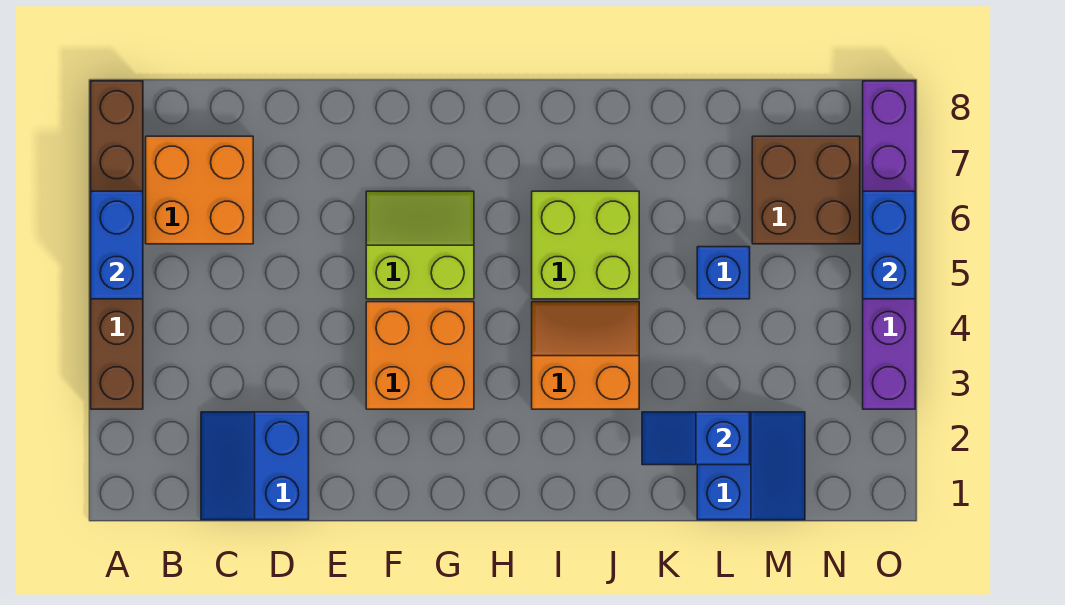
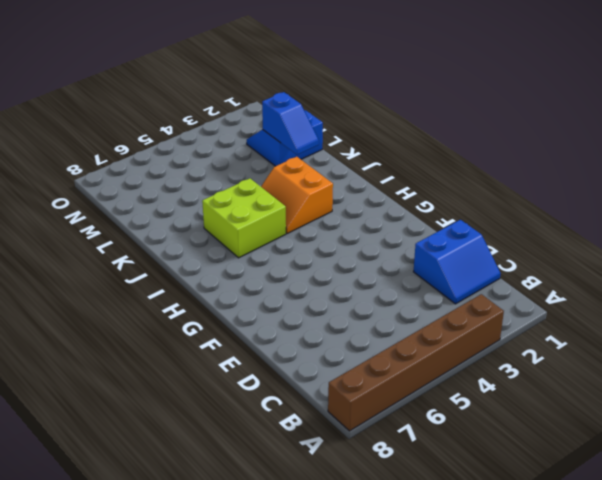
none -> orange brick B6:C7 level 1
none -> orange brick F3:G4 level 1
none -> lime slope F5:G6 level 1 top 5

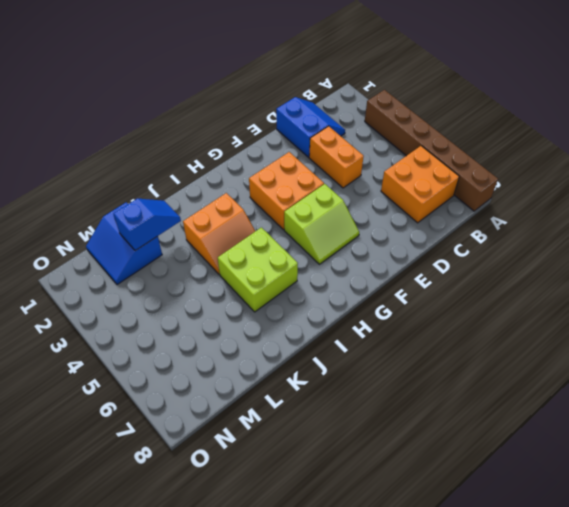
orange brick D3:D4 level 1 -> none
none -> blue brick L5 level 1
none -> brown brick M6:N7 level 1
none -> purple brick O3:O8 level 1

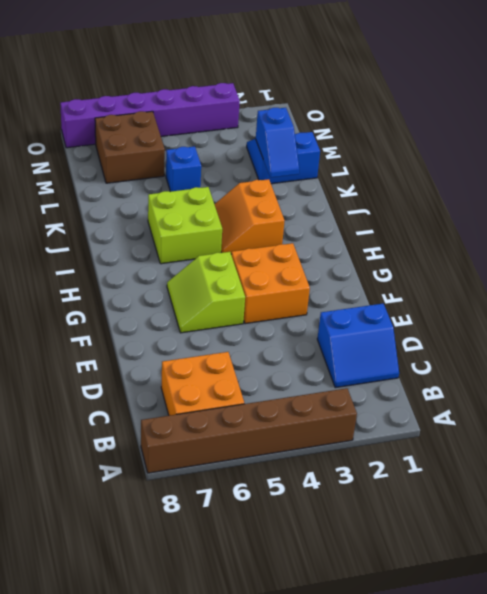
none -> blue brick A5:A6 level 2
none -> blue brick O5:O6 level 2

